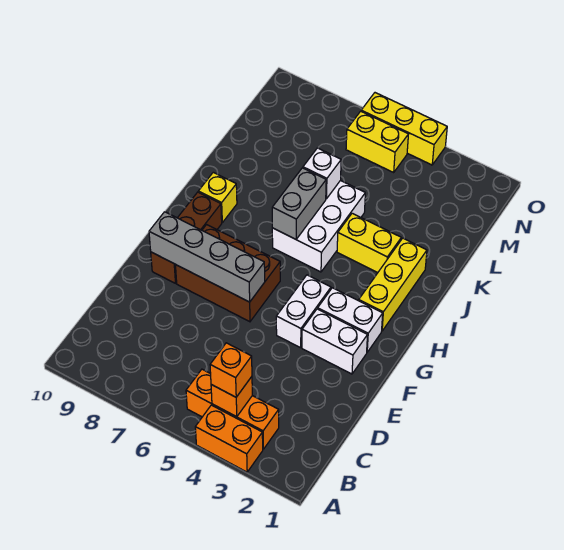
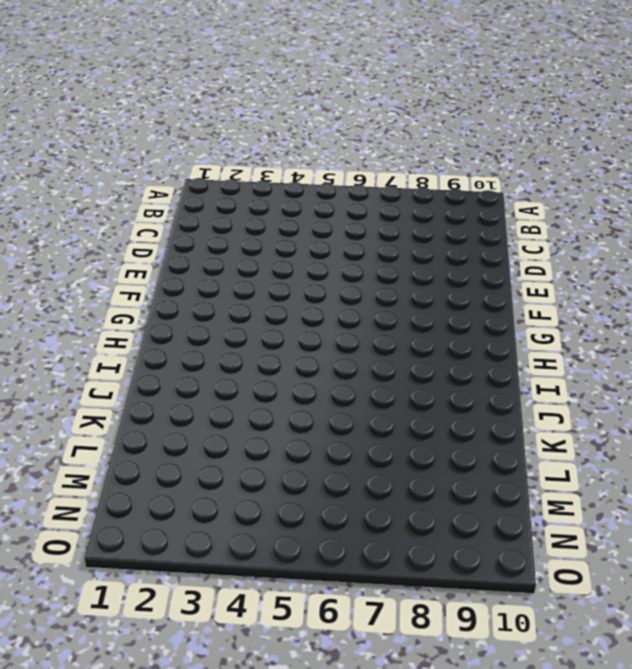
none -> orange brick A3:A4 level 1
none -> orange brick B3:B5 level 1
none -> white brick F2:F3 level 1

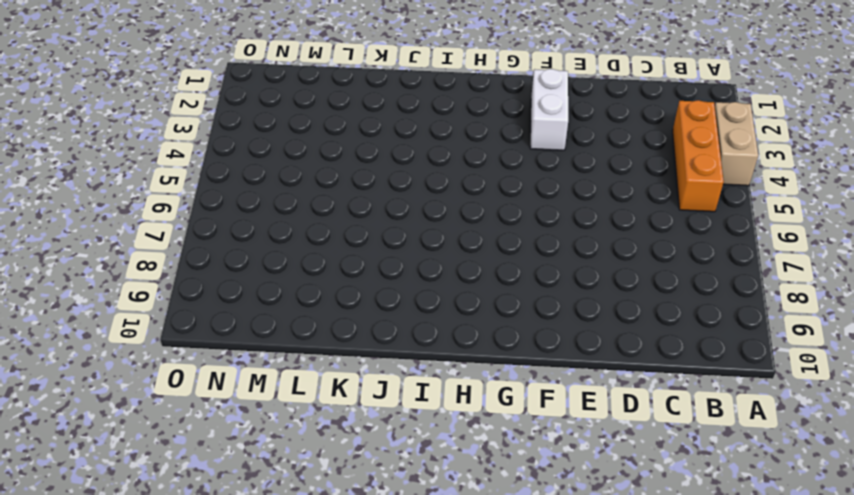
tan brick A3:A4 level 1 -> orange brick A3:A4 level 1
none -> white brick F4:G4 level 1
none -> brown brick F6:G8 level 1
none -> brown brick F9:H9 level 1

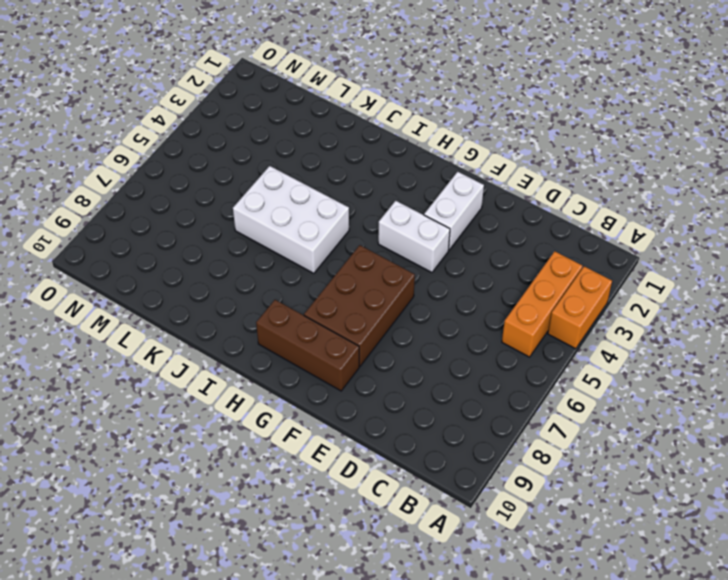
none -> white brick G2:G3 level 1
none -> yellow brick H2:J2 level 1
none -> yellow brick I9 level 1

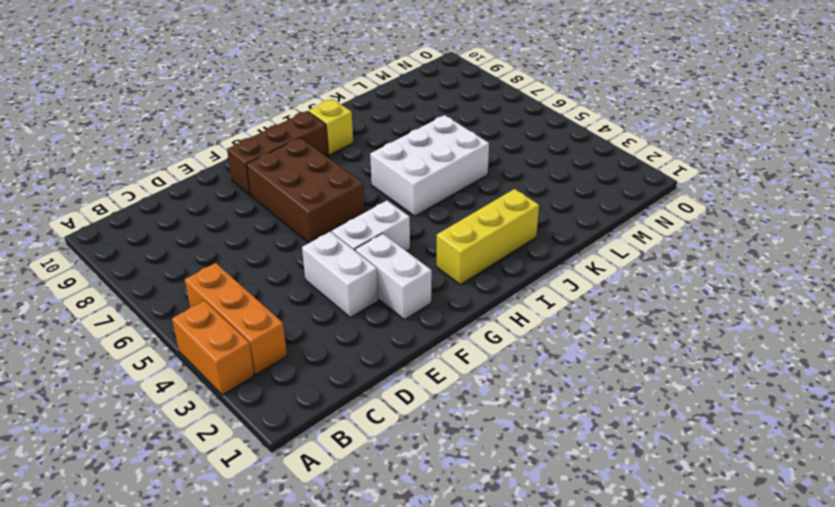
white brick E3:E4 level 1 -> white brick G2:G3 level 1
none -> yellow brick J3:J4 level 1
none -> yellow brick N5:N6 level 1
none -> yellow brick O4:O6 level 1

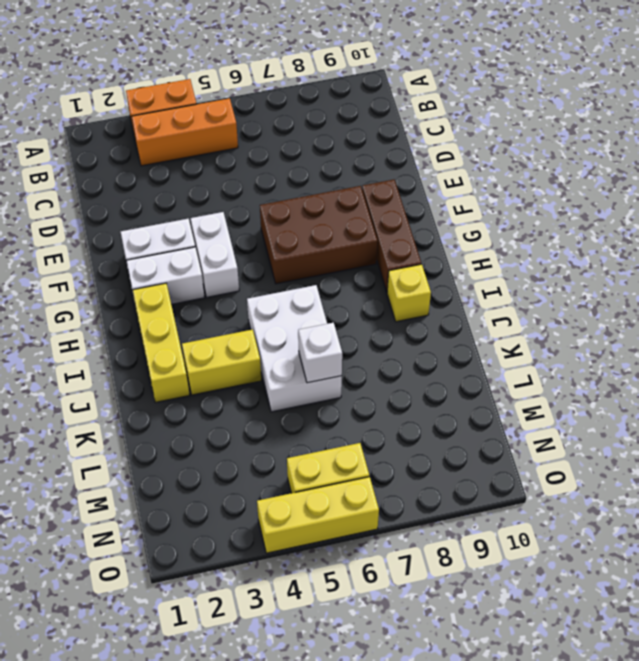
none -> orange brick B4 level 2
none -> grey brick F6:F9 level 2
none -> grey brick I6:J6 level 2

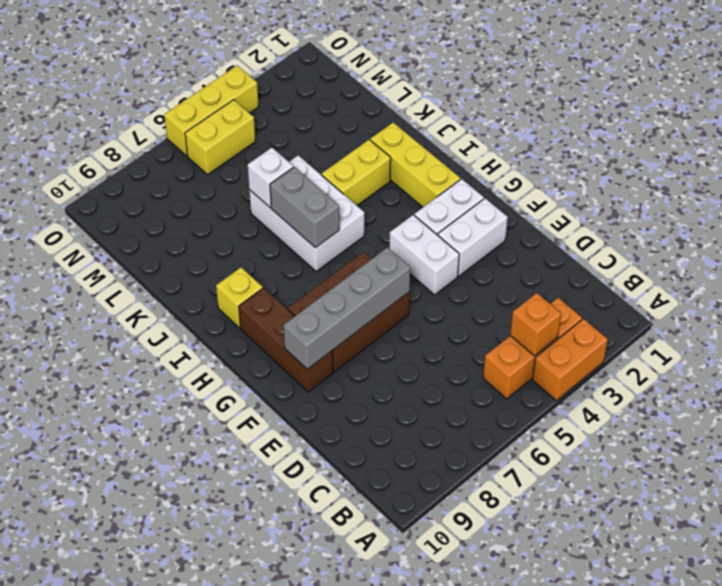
none -> orange brick B4 level 3

